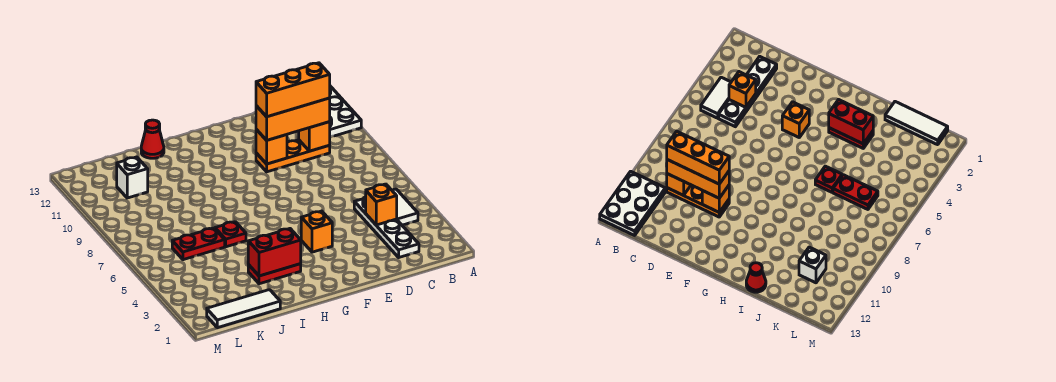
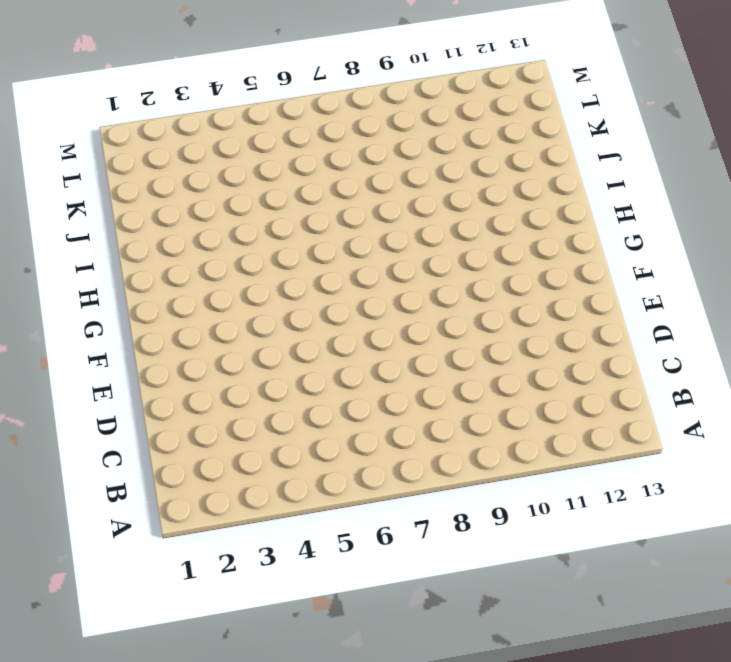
none -> white plate A11:B13 level 1
none -> white tile B4:B5 level 1
none -> white plate C2:C5 level 1

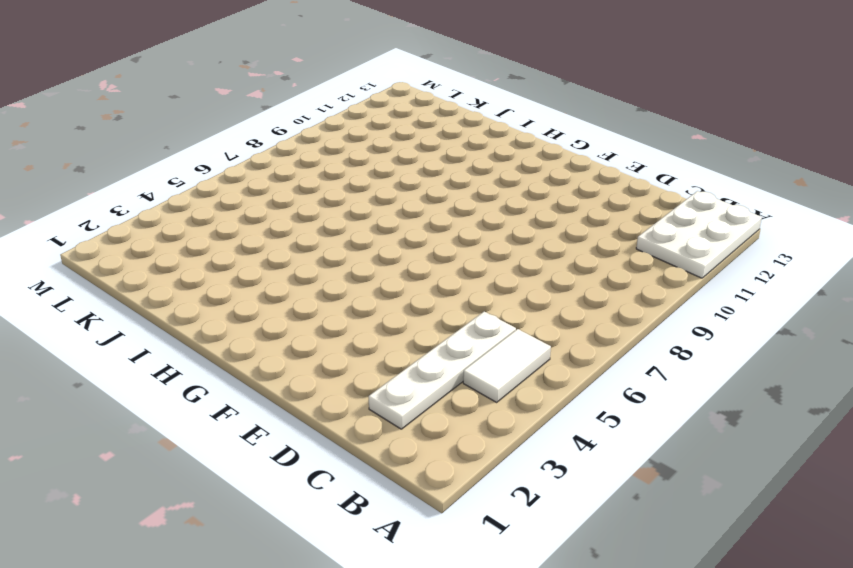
none -> orange plate C10:E10 level 1
none -> orange brick F4 level 1
none -> red plate H3:I3 level 1

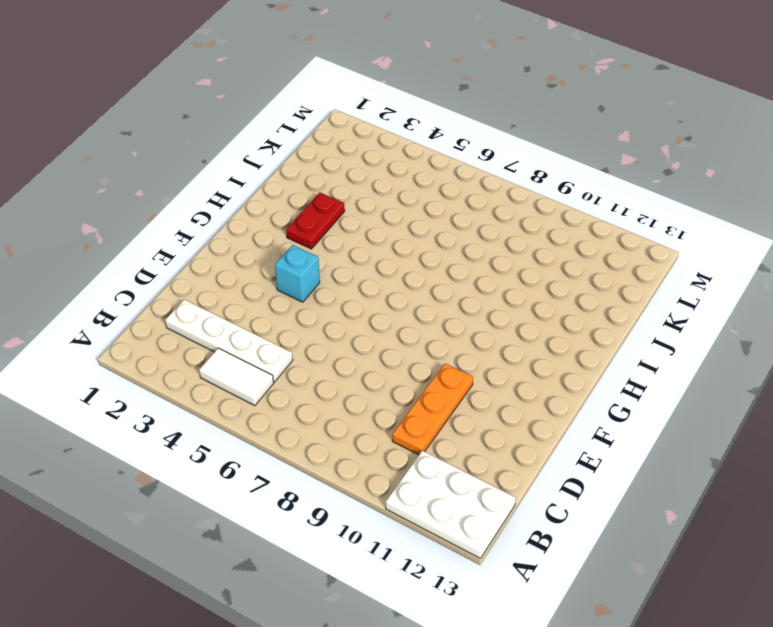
cyan brick F4 level 1 -> orange brick F4 level 1
none -> red plate I6 level 1
none -> red cone I13 level 1
none -> white tile J1:L1 level 1

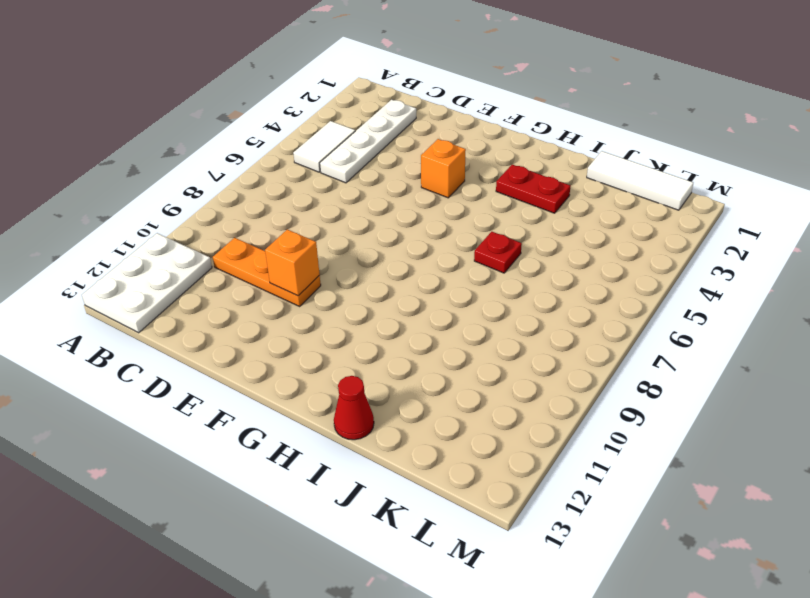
none -> red plate J6:K6 level 1
none -> white brick K11 level 1
none -> orange brick C4 level 2

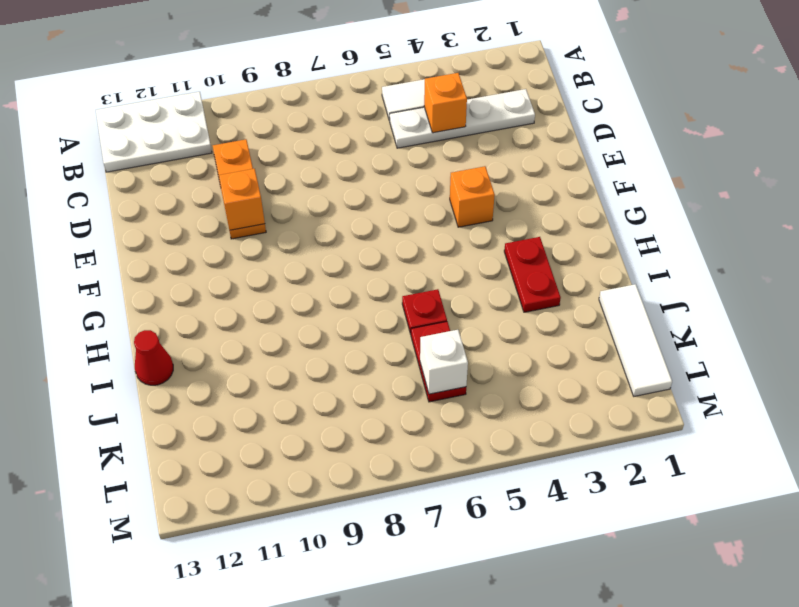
white brick K6 level 2 -> white brick K11 level 1
none -> orange brick C10 level 2
none -> red brick H3:I3 level 2
none -> orange brick C10:E10 level 3

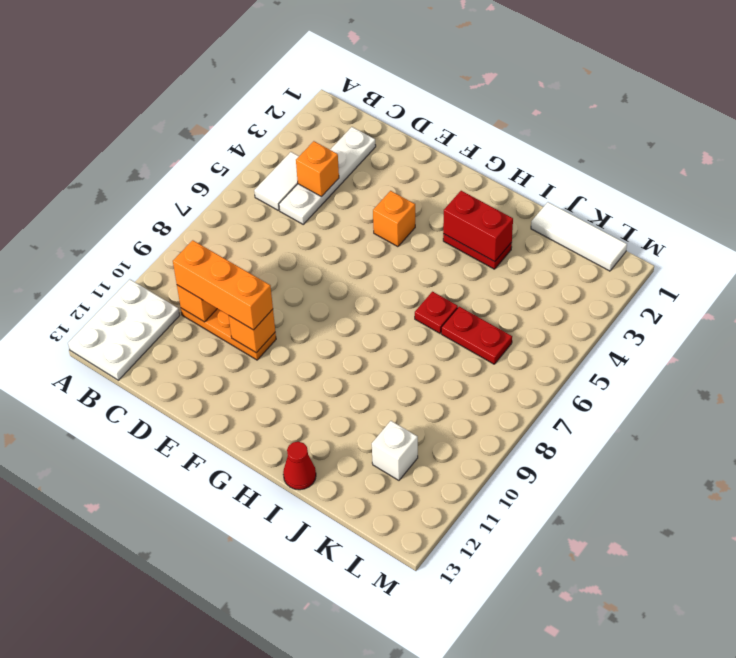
none -> orange brick C10:E10 level 4

